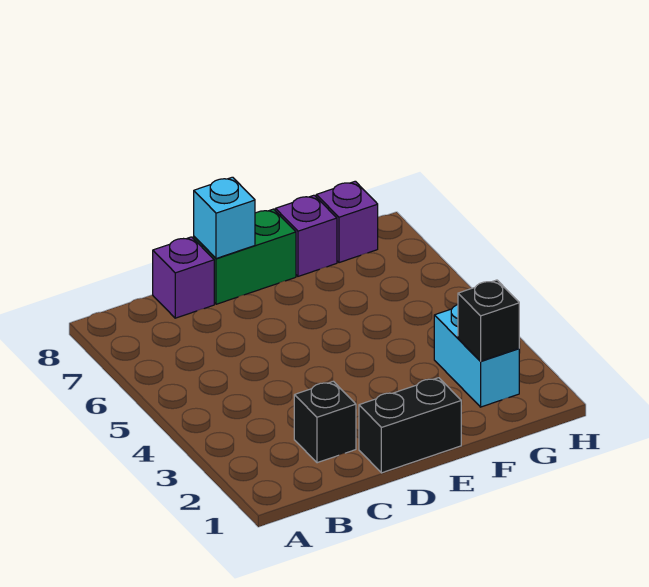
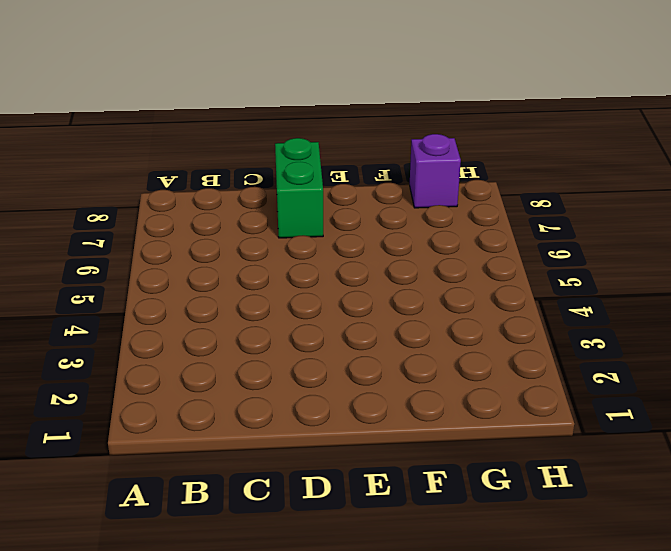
green brick D7:D8 level 1 -> green brick D8:E8 level 1
none -> black brick C2 level 1
none -> purple brick C8 level 1

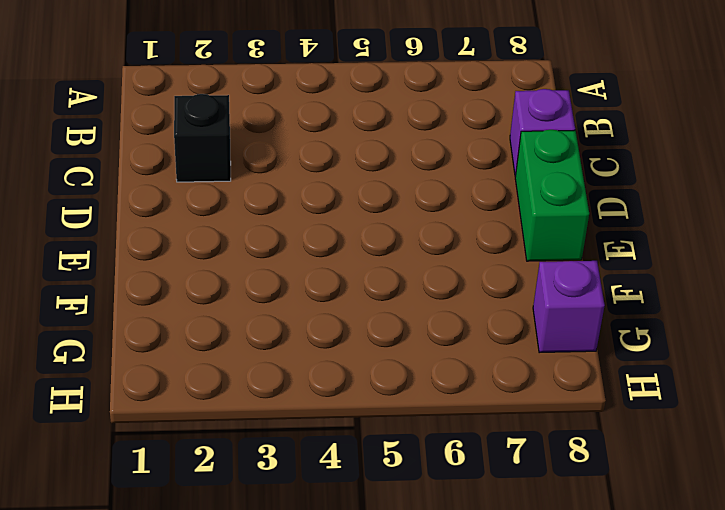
none -> black brick D1:E1 level 1
none -> purple brick F8 level 1

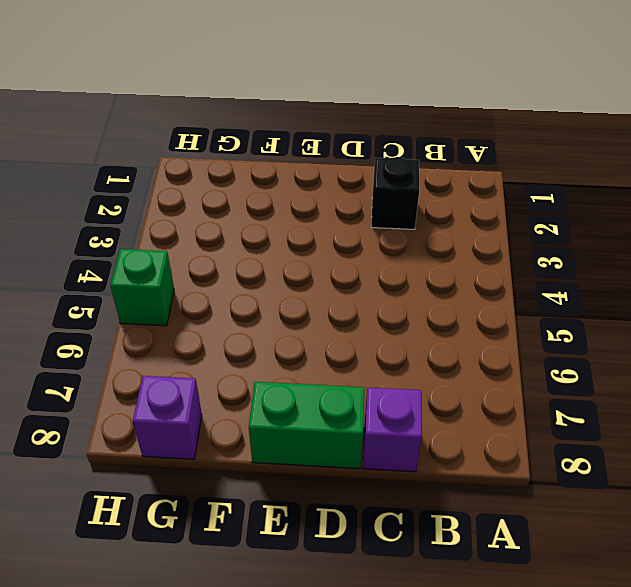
green brick H5 level 1 -> none
none -> black brick D1:E1 level 1
none -> purple brick F8 level 1

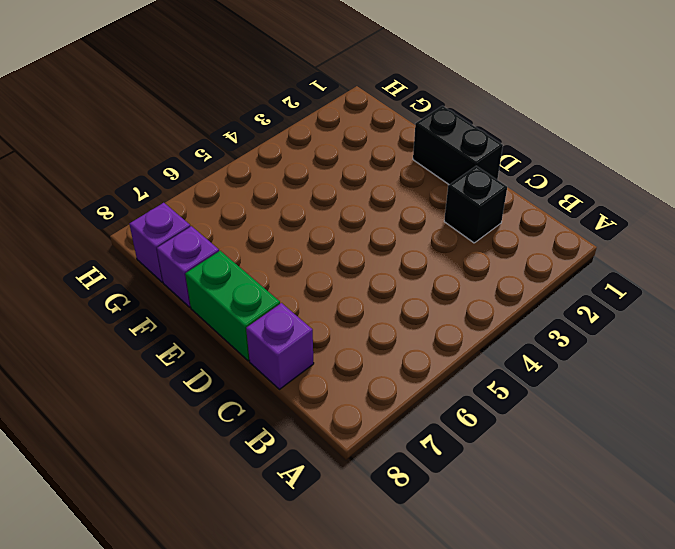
none -> cyan brick G2:G3 level 1
none -> cyan brick D8 level 2

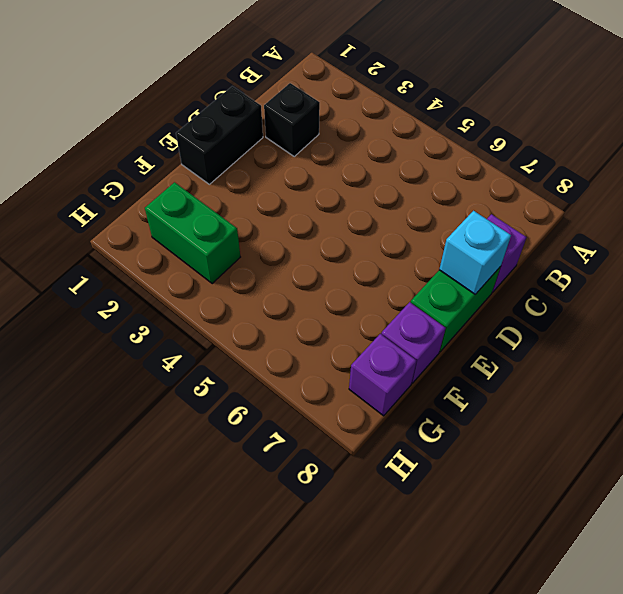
green brick G2:G3 level 1 -> cyan brick G2:G3 level 1
none -> black brick G2 level 2

